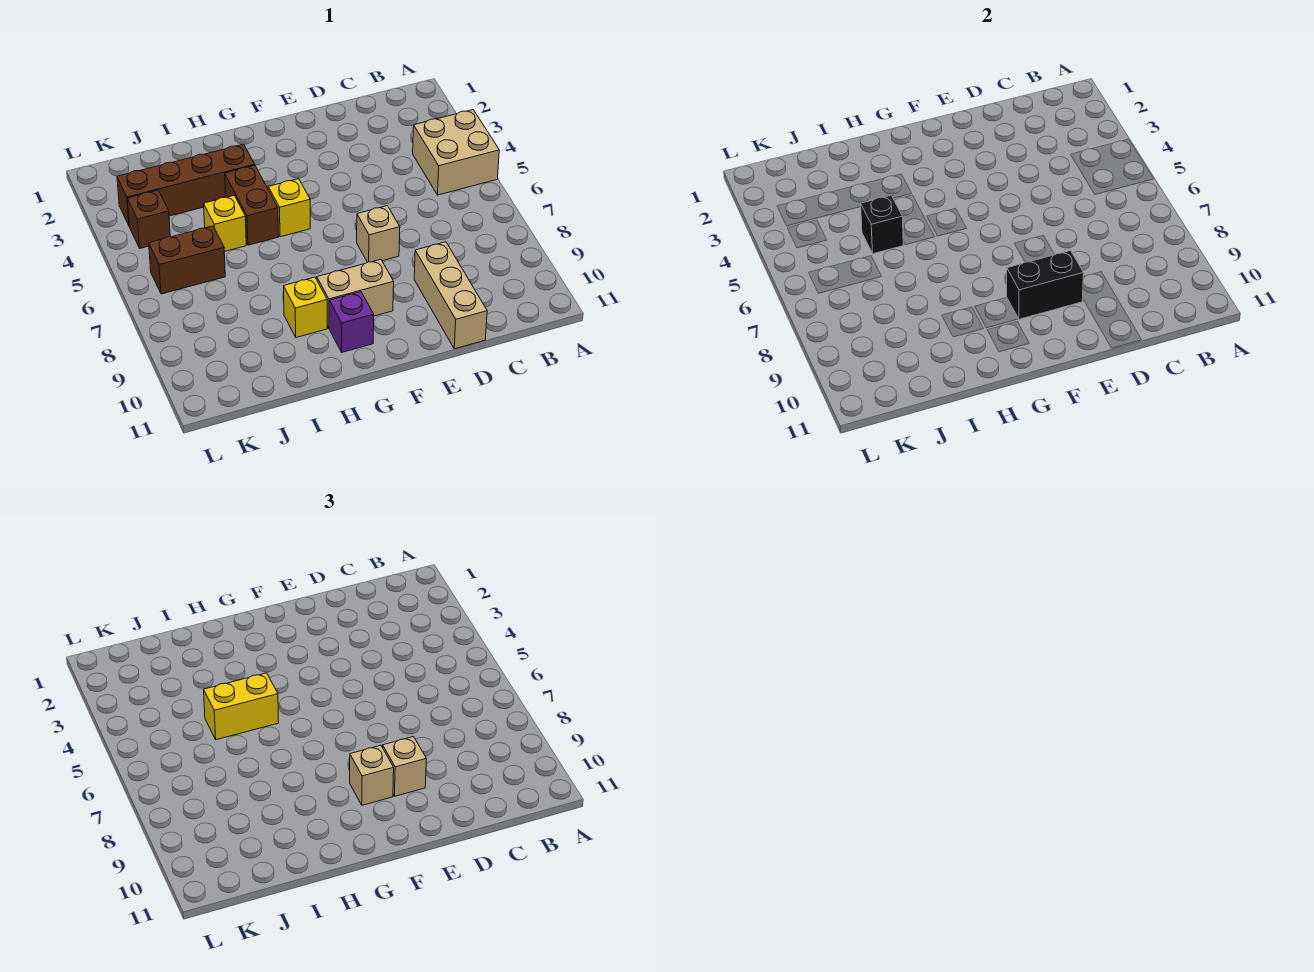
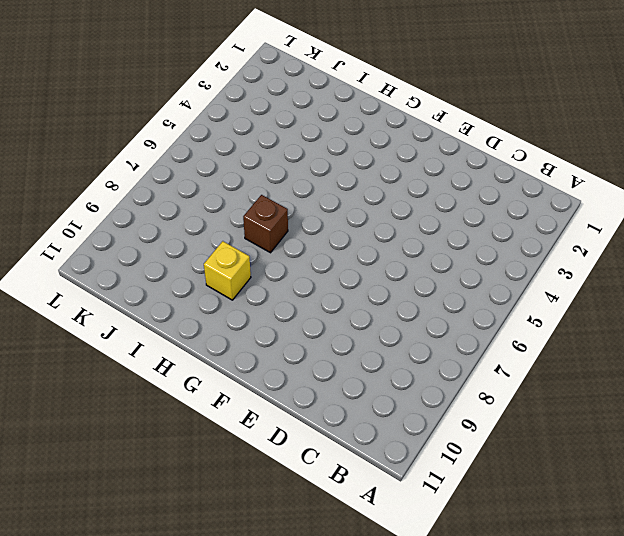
brown brick H7 level 1 -> brown brick K4 level 1
none -> tan brick A4:B5 level 1
none -> tan brick D9:D11 level 1
none -> tan brick E7 level 1

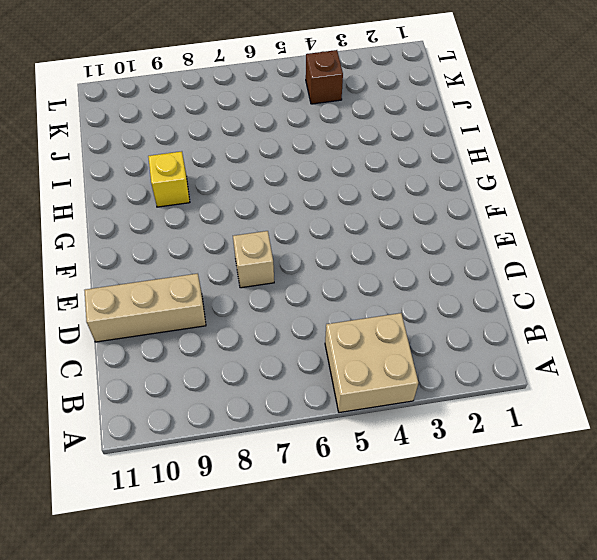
none -> tan brick F9:G9 level 1
none -> yellow brick G5 level 1
none -> purple brick G10 level 1

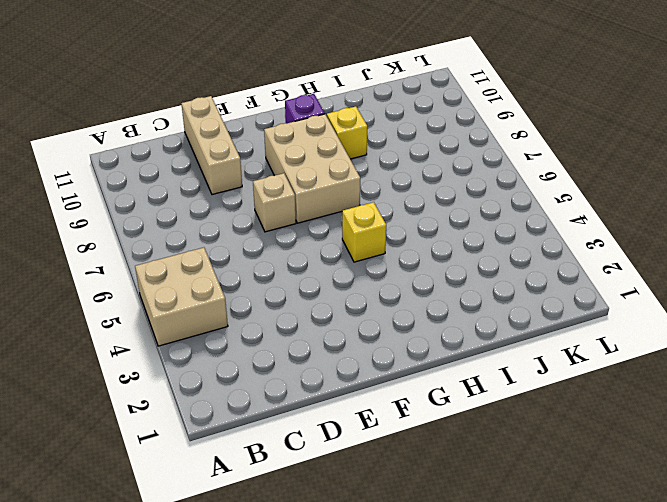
tan brick F7:G9 level 1 -> tan brick F9:G9 level 1
none -> brown brick H3:K3 level 1
none -> brown brick H4:H5 level 1
none -> yellow brick I5 level 1

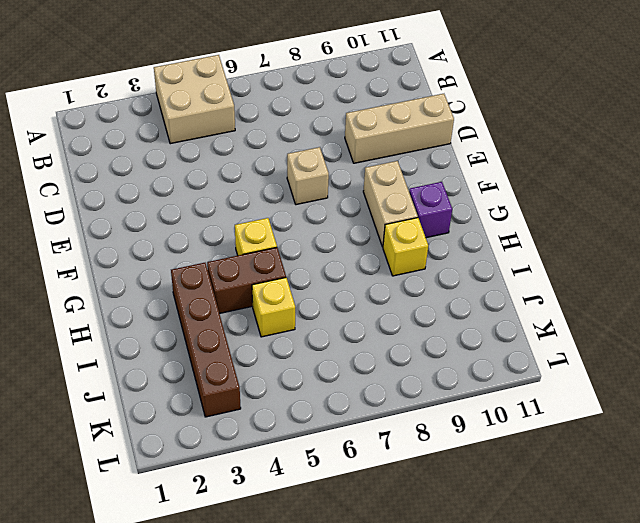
none -> brown brick J6:K6 level 1
none -> brown brick K4 level 1
none -> black brick E9:F9 level 2

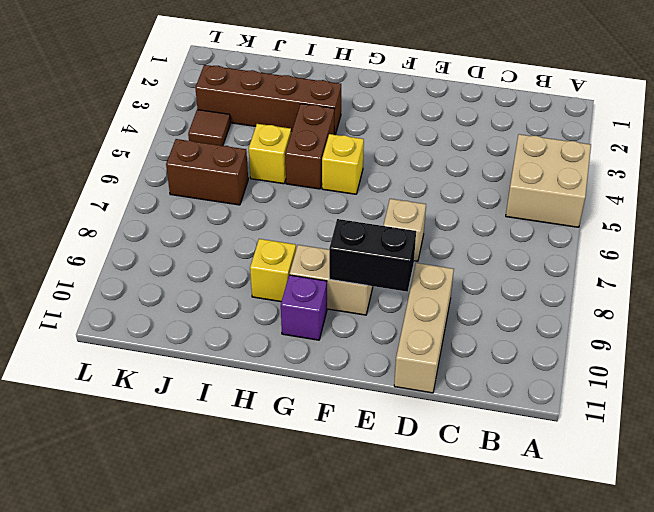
brown tile K4 level 1 -> brown brick K4 level 1
none -> black brick I5 level 2
none -> tan brick E9 level 3
none -> tan brick F9 level 3

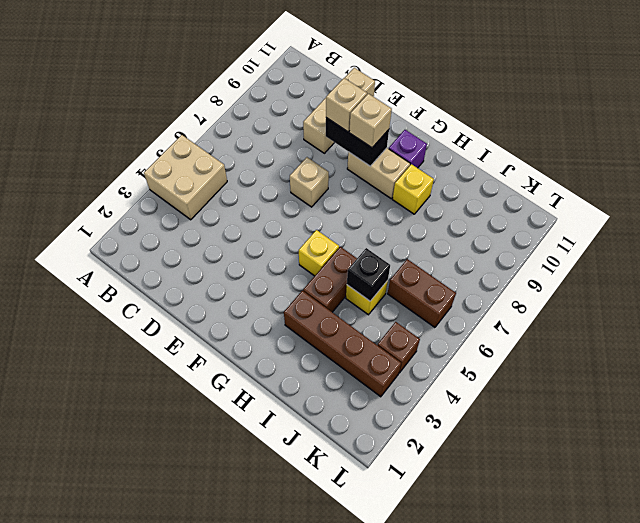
none -> yellow brick H5:I5 level 3

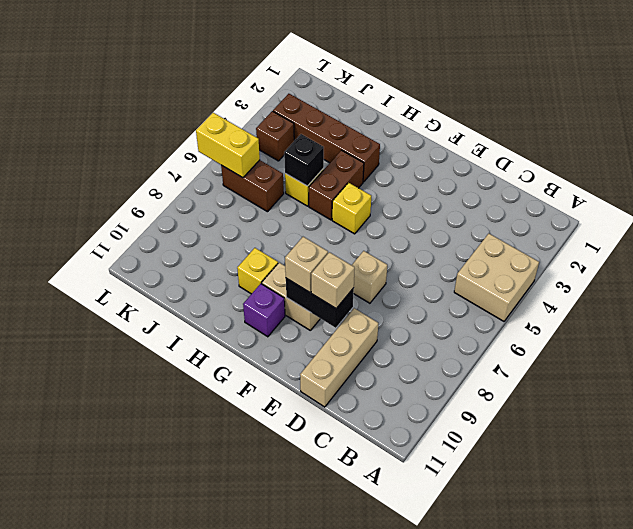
yellow brick K6:L6 level 2 -> yellow brick H5:I5 level 3

